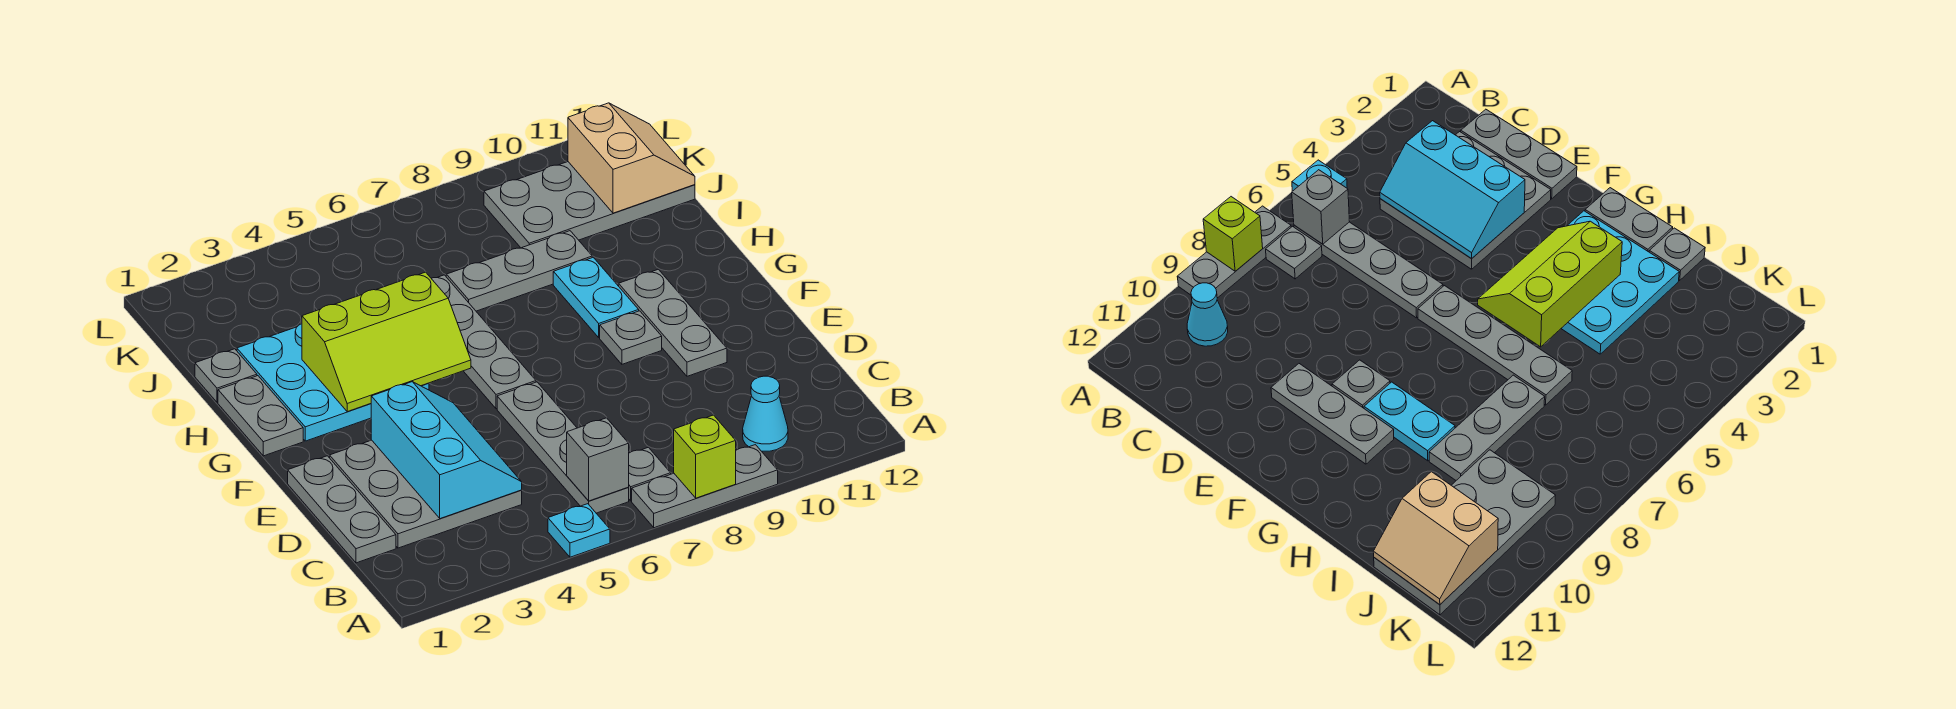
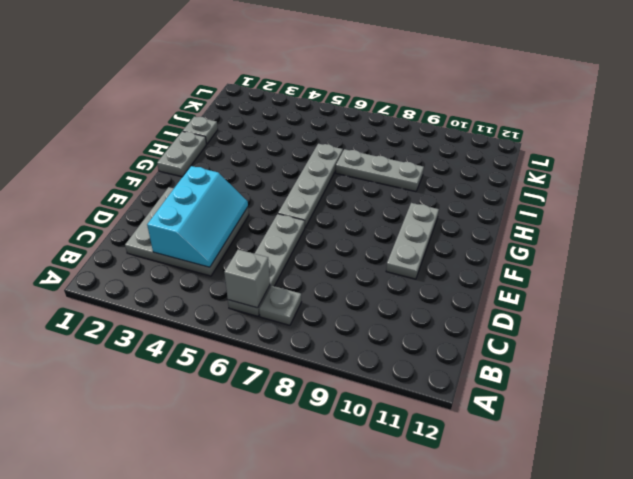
none -> cyan plate A5 level 1
none -> grey plate A7:A9 level 1
none -> cyan cone B10 level 1

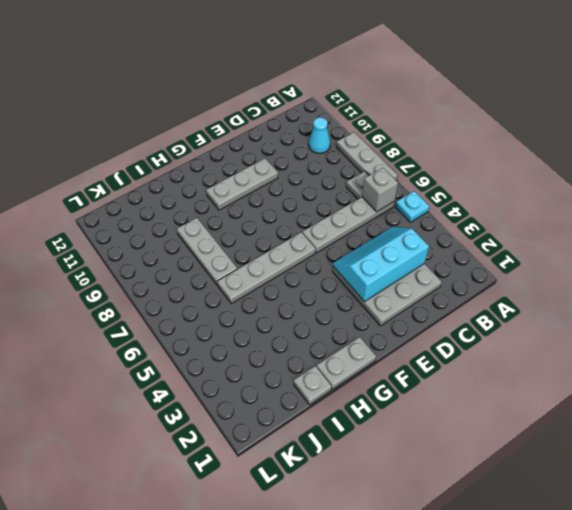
none -> grey plate C1:E1 level 1
none -> grey plate F9 level 1
none -> cyan plate G2:I4 level 1

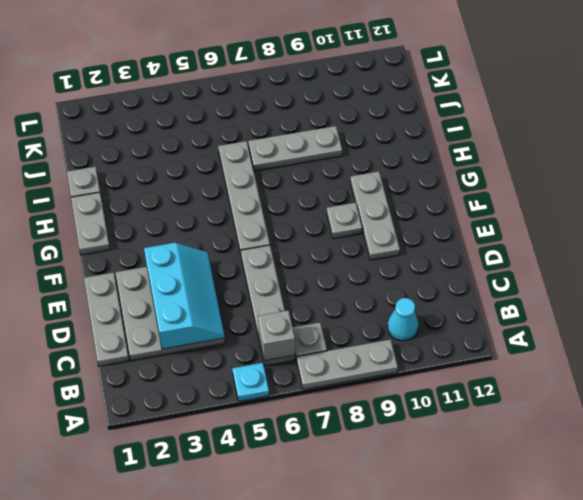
none -> cyan plate G2:I4 level 1
none -> cyan plate G9:H9 level 1
none -> grey plate J9:K12 level 1

